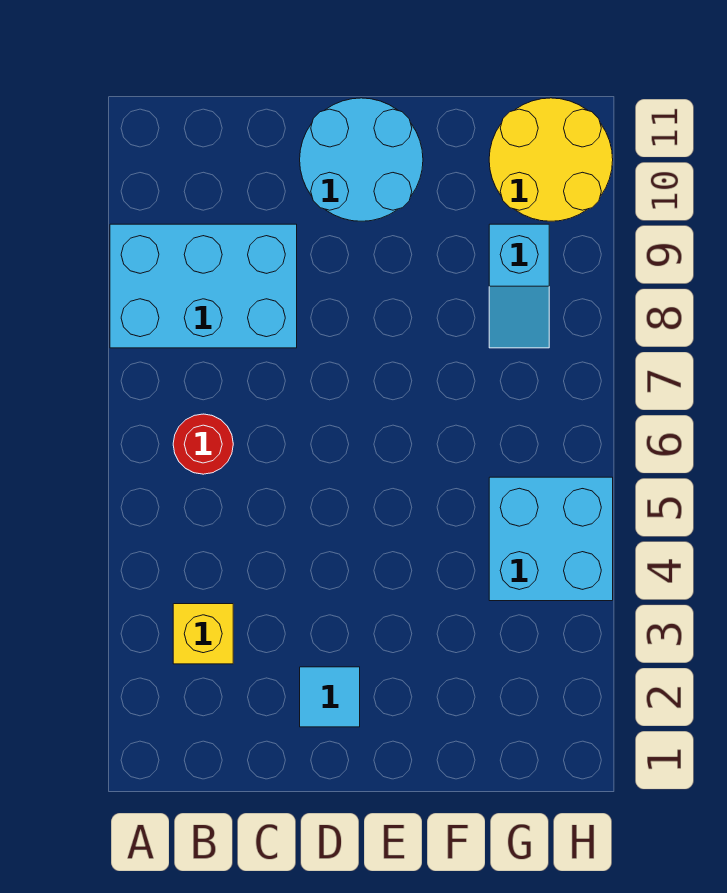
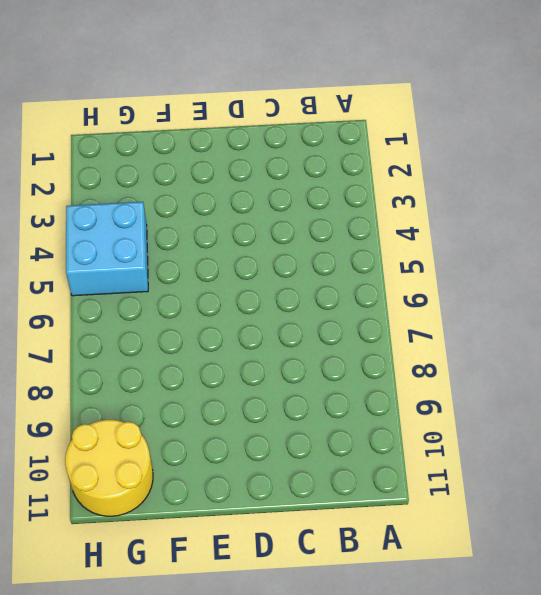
none -> cyan brick A8:C9 level 1
none -> yellow brick B3 level 1

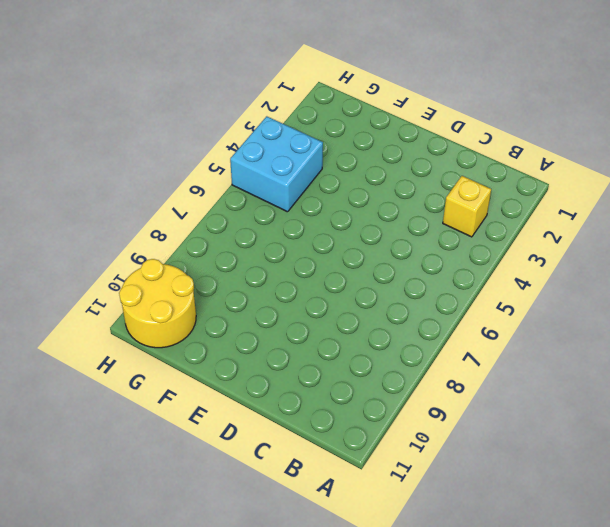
none -> cyan brick A8:C9 level 1
none -> red round brick B6 level 1

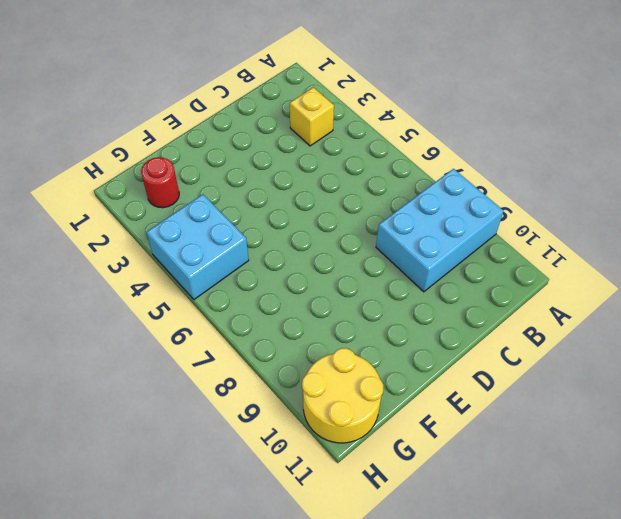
red round brick G2 level 1 -> red round brick B6 level 1
none -> cyan tile D2 level 1
none -> cyan round brick D10:E11 level 1

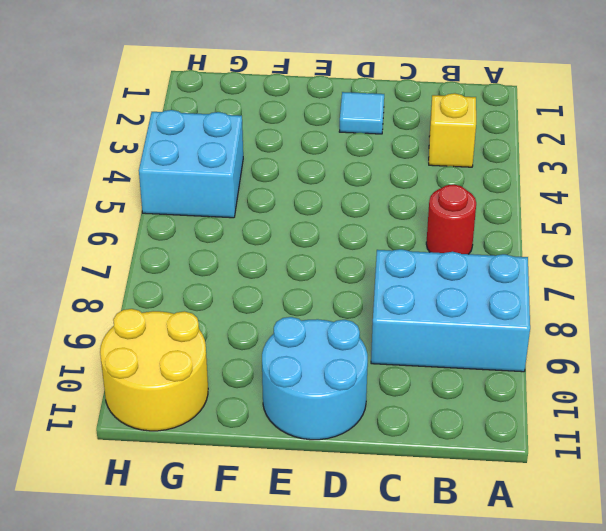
none -> cyan slope G8:G9 level 1 top 9

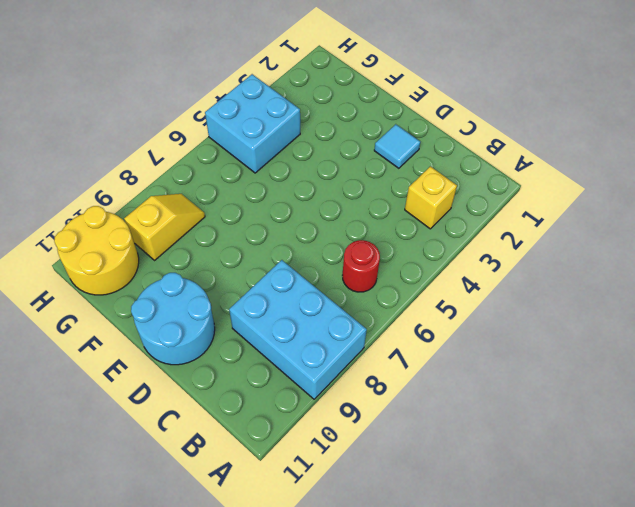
yellow slope G8:G9 level 1 top 9 -> cyan slope G8:G9 level 1 top 9

